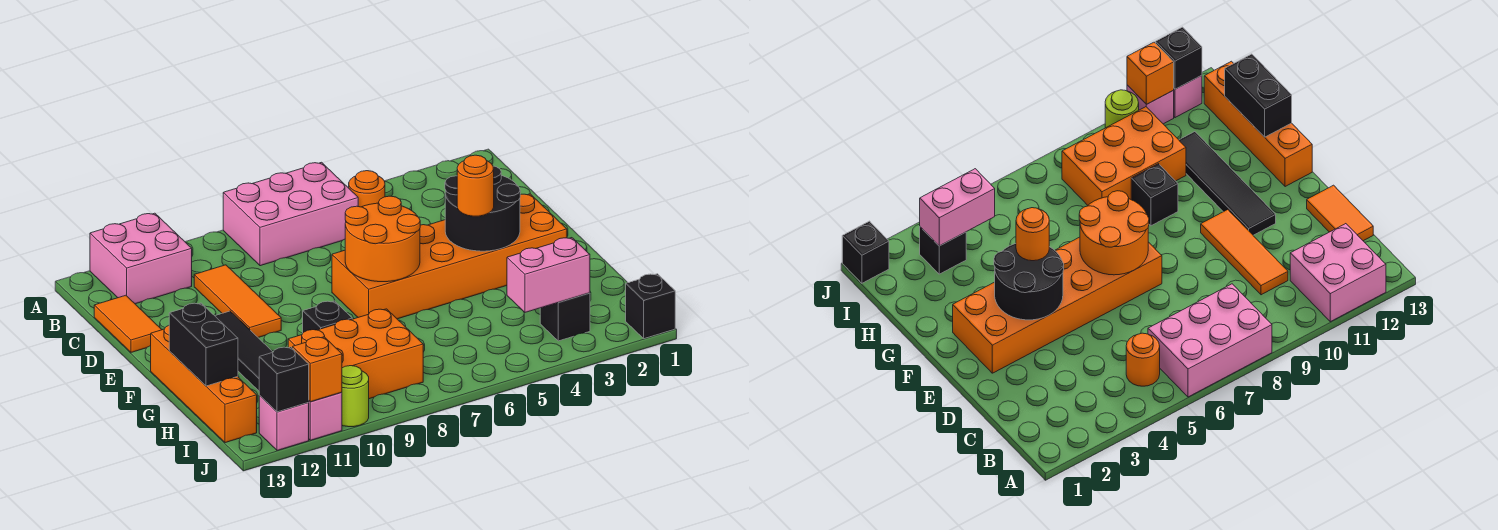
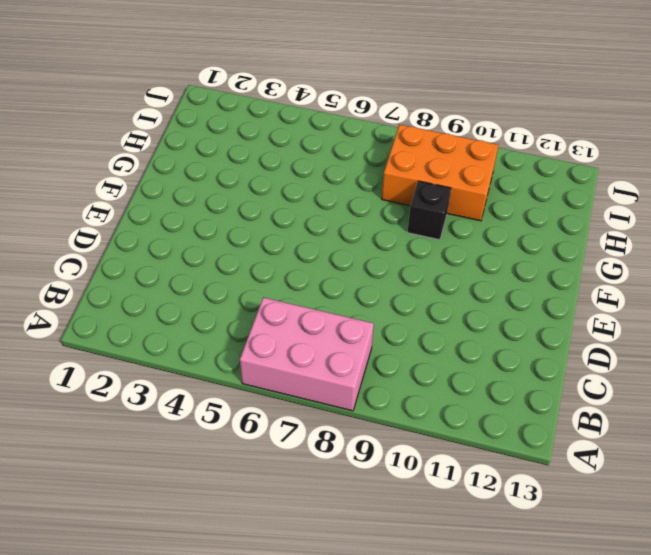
none -> pink brick A11:B12 level 1
none -> orange round brick B5 level 1
none -> orange tile C10:E10 level 1

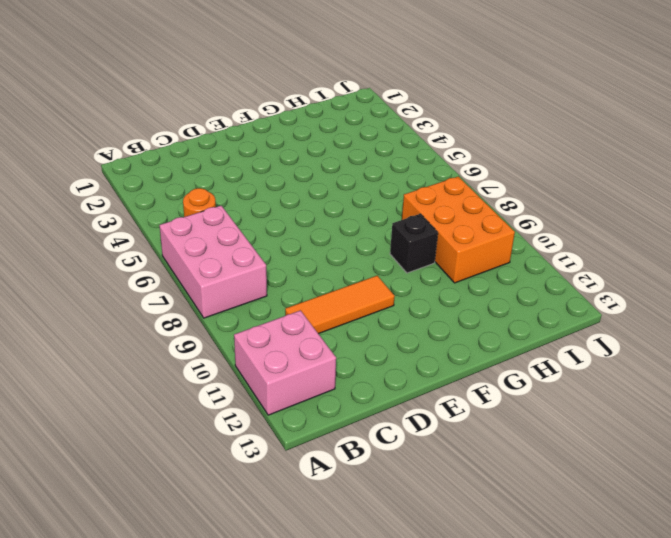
none -> orange tile C13:D13 level 1
none -> orange brick E2:F7 level 1
none -> black tile E11:H11 level 1

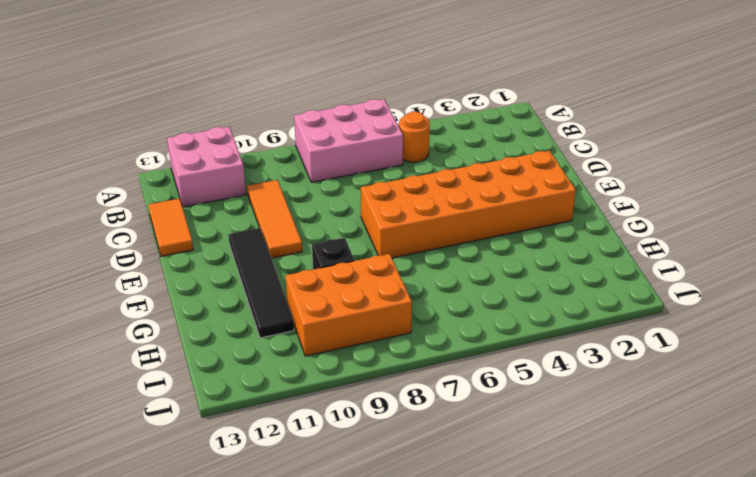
none -> orange brick F13:I13 level 1
none -> black brick I3 level 1
none -> black brick J1 level 1

